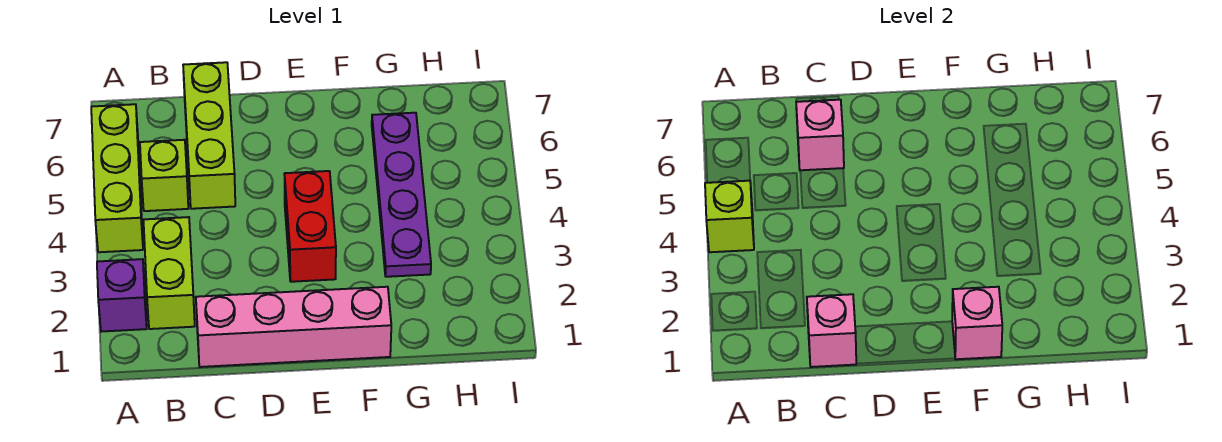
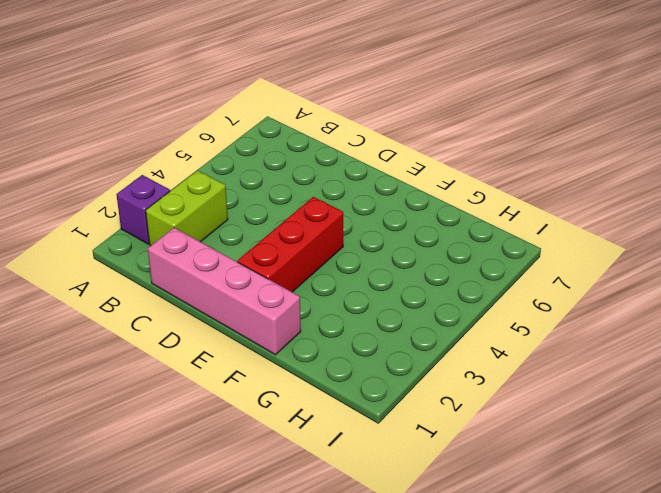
red brick E2:E4 level 1 -> red brick E3:E4 level 1
none -> lime brick A4:A6 level 1
none -> lime brick B5 level 1
none -> lime brick C5:C7 level 1

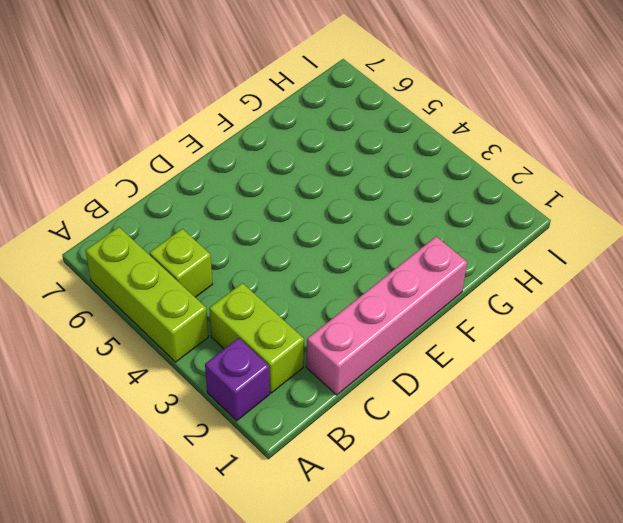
none -> lime brick C5:C7 level 1
none -> red brick E3:E4 level 1
none -> purple plate G3:G6 level 1

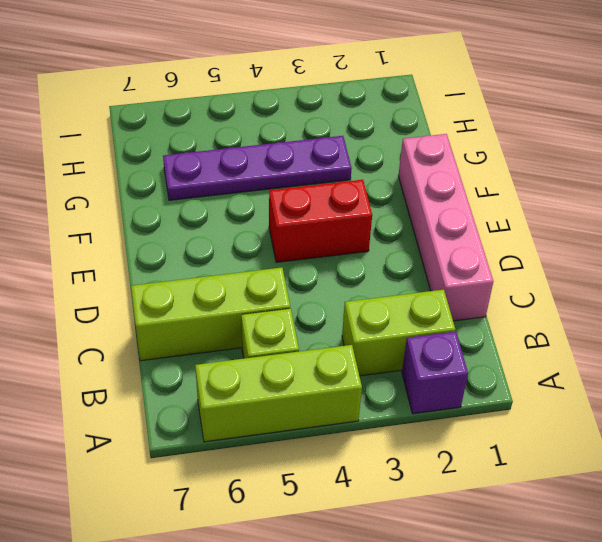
none -> lime brick A4 level 2
none -> pink brick C1 level 2
none -> pink brick C6 level 2

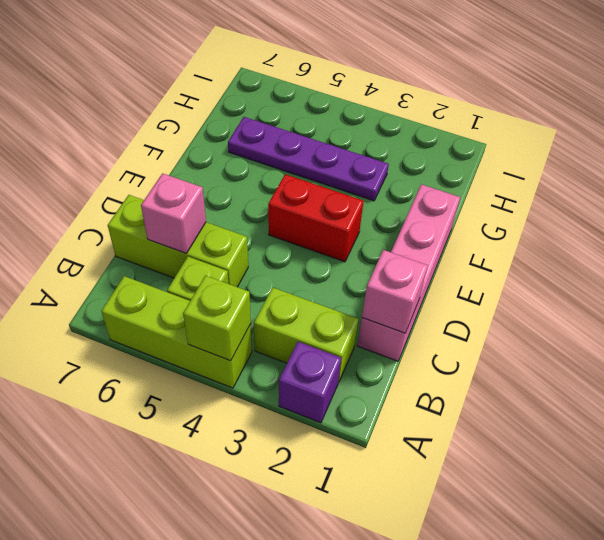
none -> pink brick F1 level 2

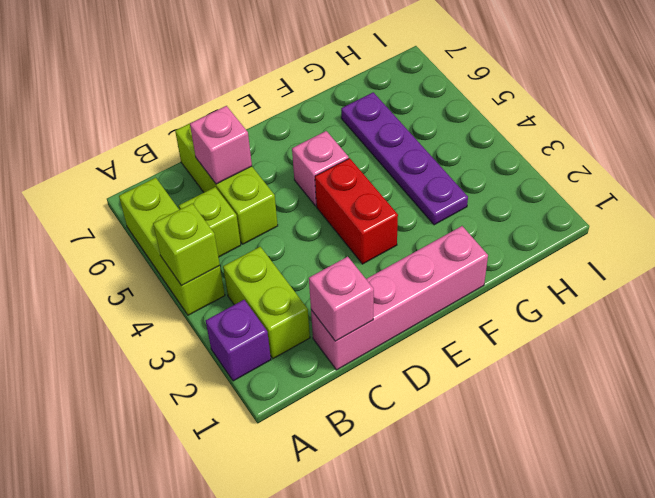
pink brick E5 level 1 -> pink brick F1 level 2

